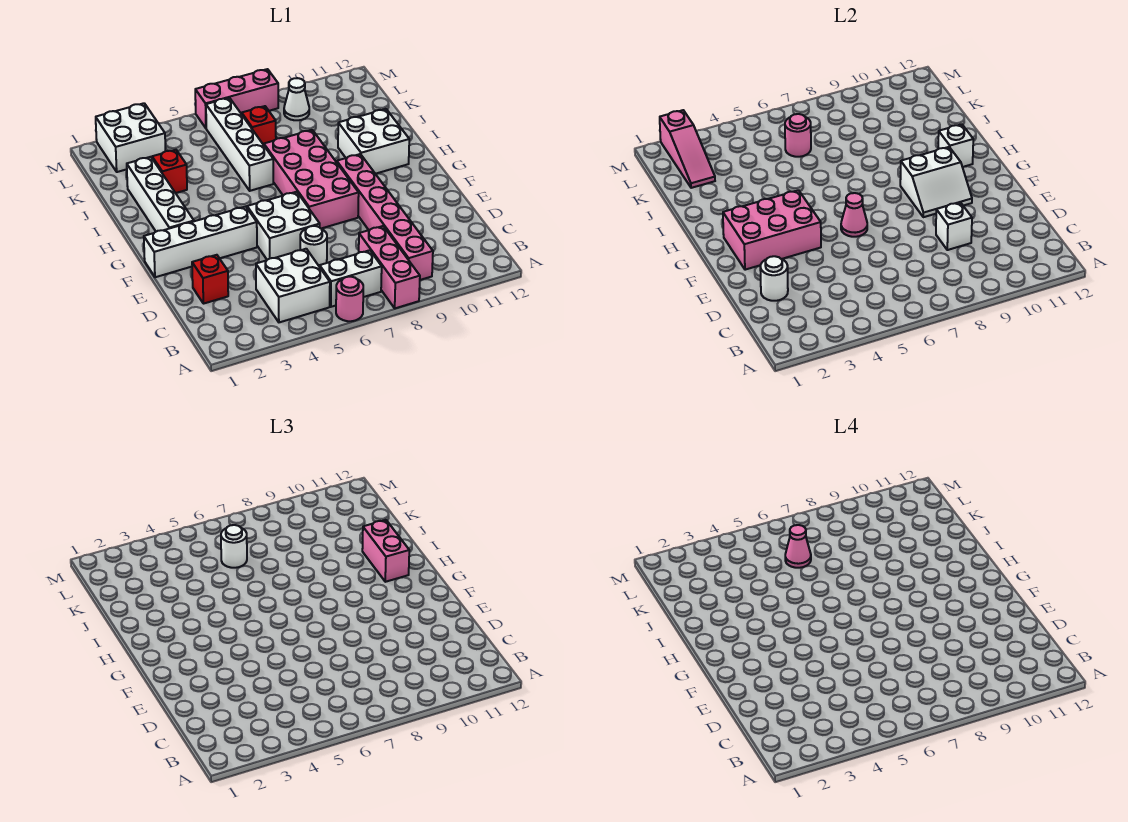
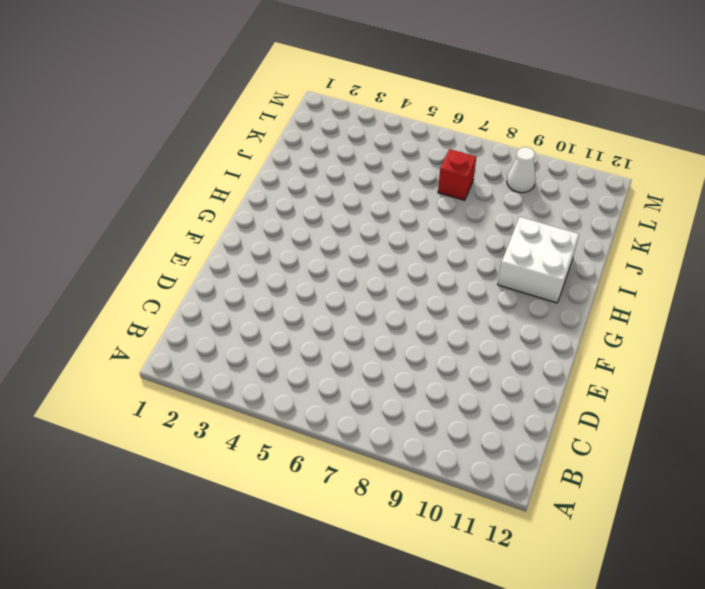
none -> pink round brick A6 level 1
none -> pink brick A8:C8 level 1
none -> white brick B4:C5 level 1

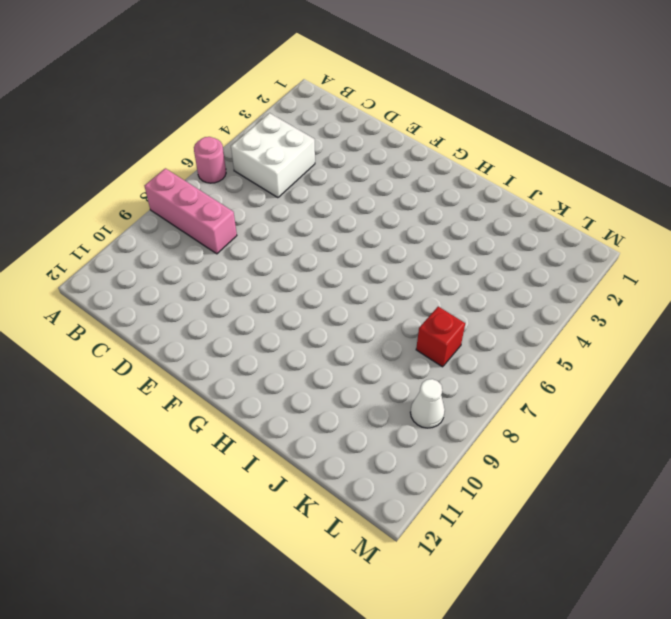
none -> white brick B6:B7 level 1
none -> pink brick B9:G9 level 1
none -> red brick D2 level 1

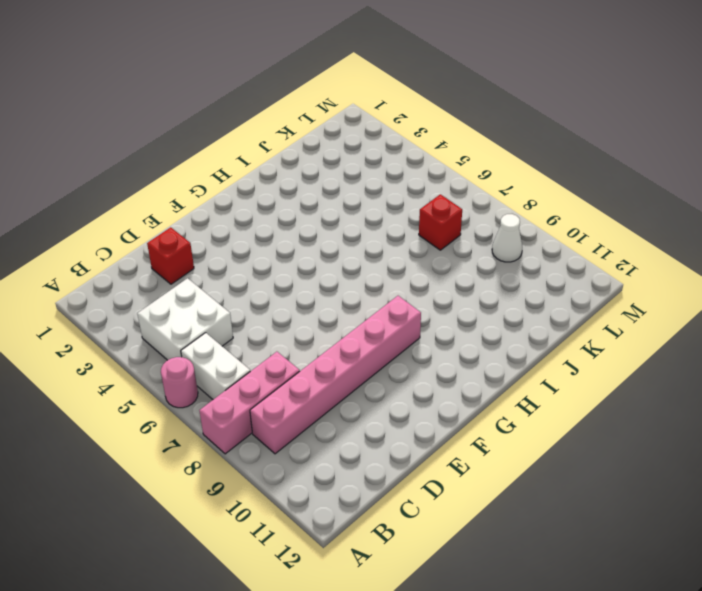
none -> white round brick D6 level 1
none -> white brick E5:F6 level 1
none -> white brick F1:F4 level 1

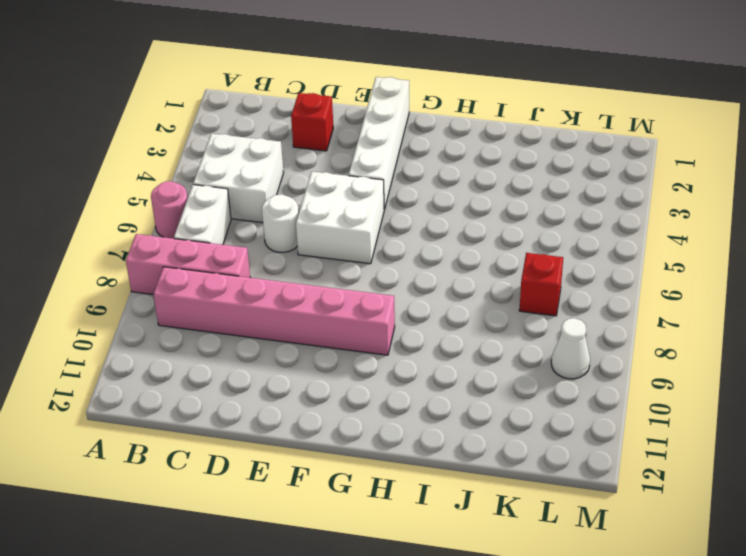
none -> pink brick F7:I8 level 1
none -> white brick G2:J2 level 1
none -> white brick H10:I11 level 1

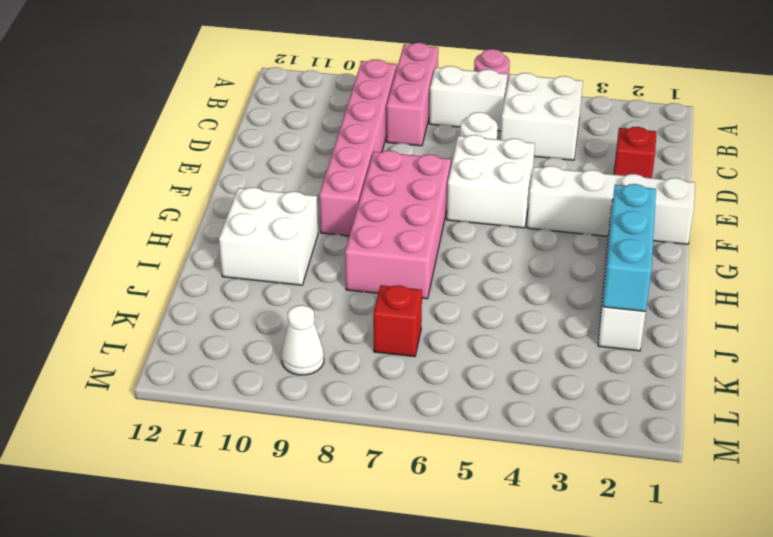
cyan brick H2:J2 level 2 -> none
none -> white brick I6:L6 level 1
none -> red brick J3 level 1
none -> white brick L2:M3 level 1

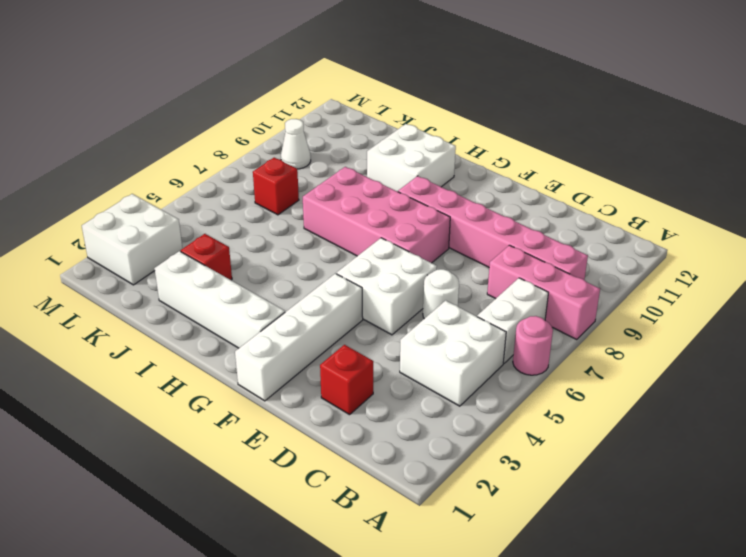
none -> white brick I6:L6 level 1
none -> pink brick M6:M8 level 1
none -> white round brick D2 level 2

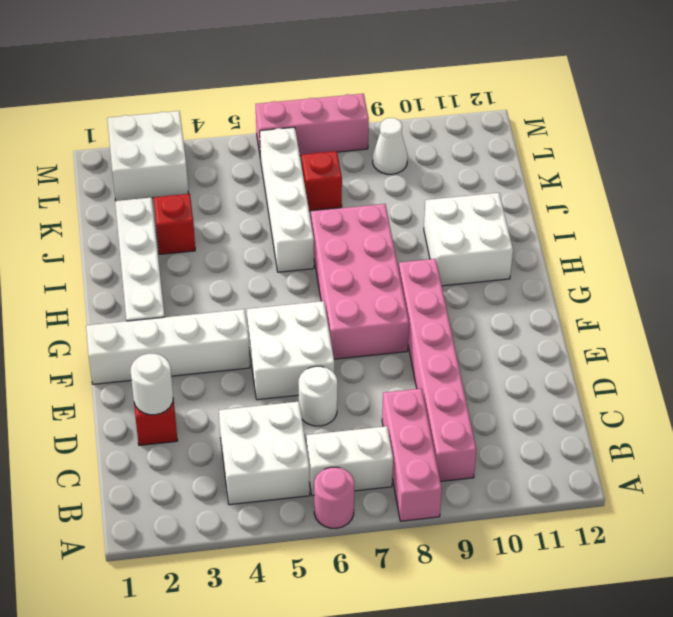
none -> white brick D9 level 2
none -> pink brick F2:G4 level 2
none -> pink cone F6 level 2

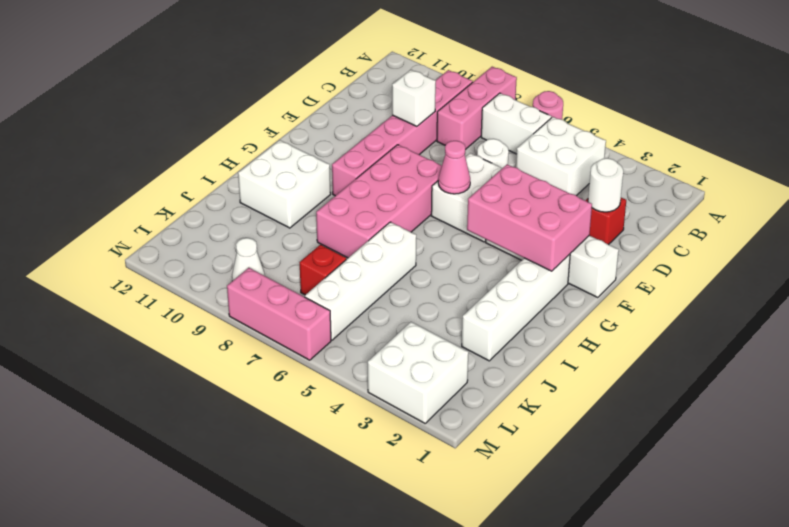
none -> red brick J3 level 1
none -> white slope F9:G10 level 2 top G
none -> white brick H11 level 2

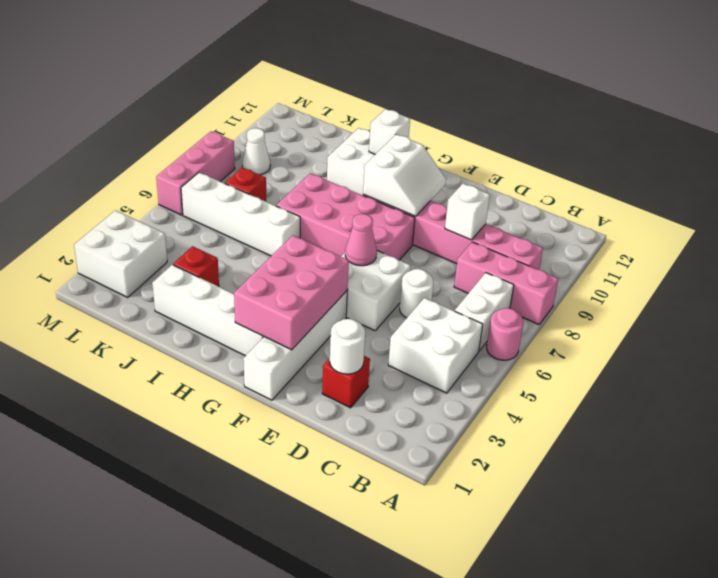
none -> pink slope K2:M2 level 2 top M
none -> pink round brick K6 level 2
none -> pink brick H11:I11 level 3

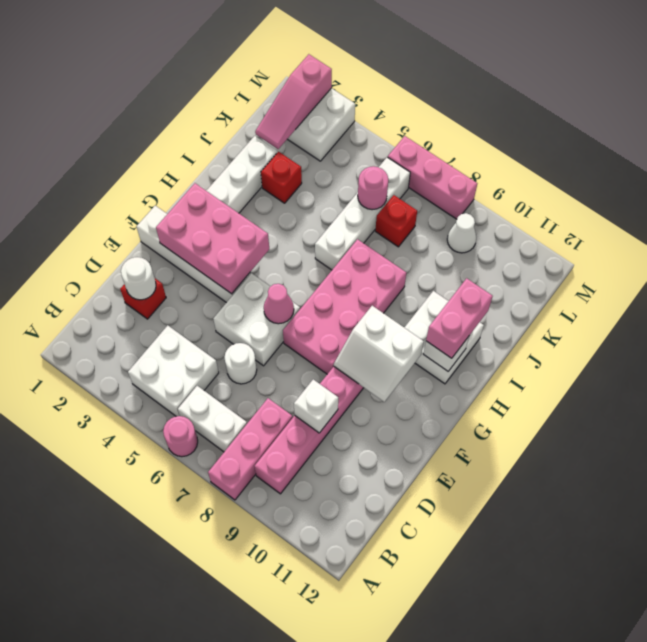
none -> white round brick K6 level 3
none -> pink cone K6 level 4

